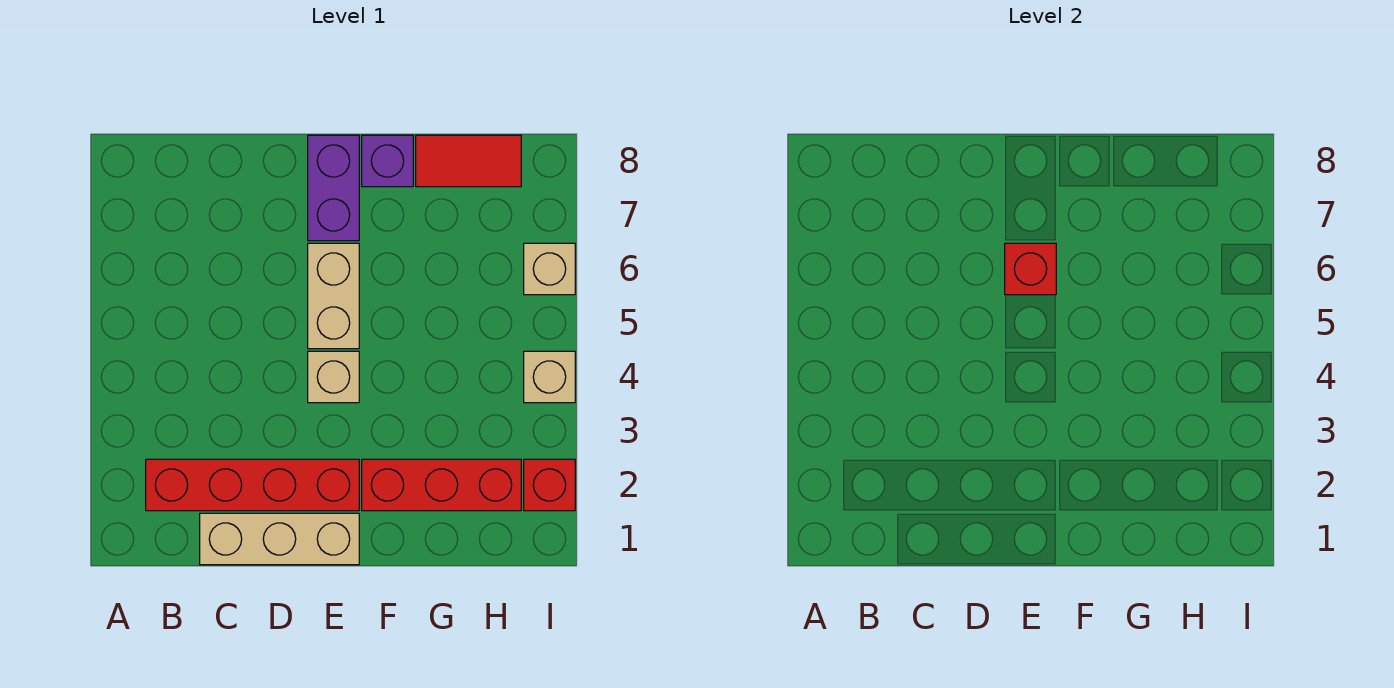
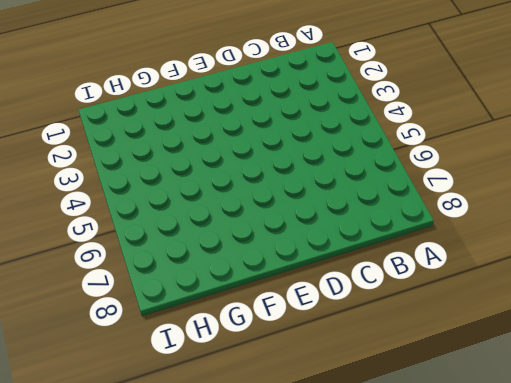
none -> red brick B2:E2 level 1
none -> tan brick C1:E1 level 1
none -> tan brick E4 level 1

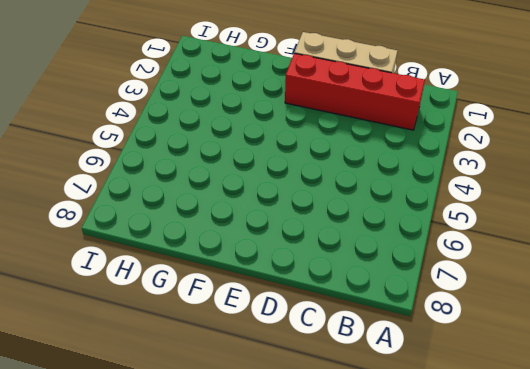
none -> tan brick E4 level 1
none -> tan brick E5:E6 level 1
none -> purple brick E7:E8 level 1

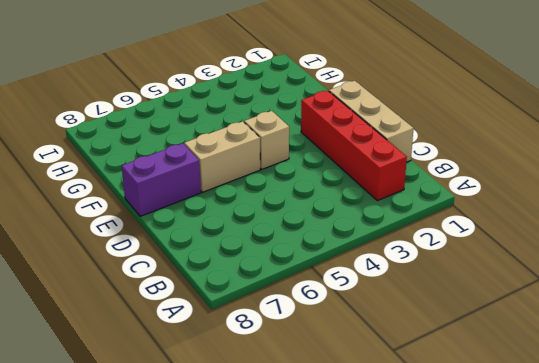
none -> red brick F2:H2 level 1
none -> purple brick F8 level 1
none -> red tile G8:H8 level 1

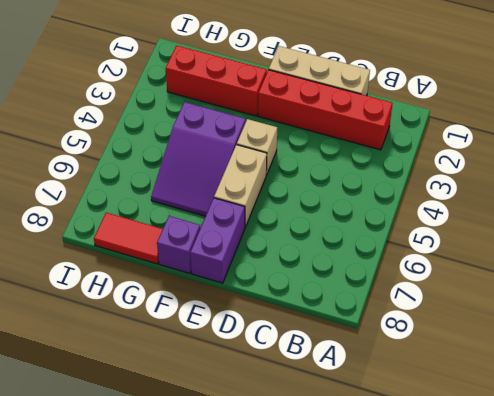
purple slope F4:G6 level 1 top 4 -> none
none -> red brick I2 level 1
none -> tan brick I4 level 1
none -> tan brick I6 level 1

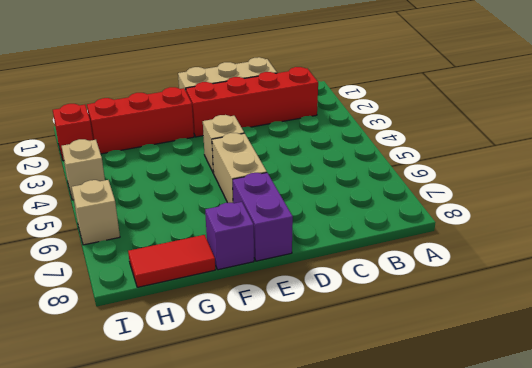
none -> red brick E6 level 2

